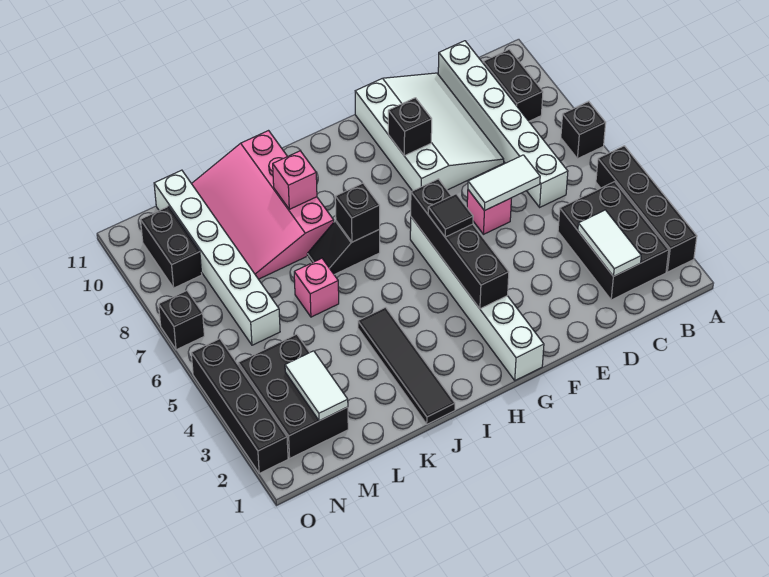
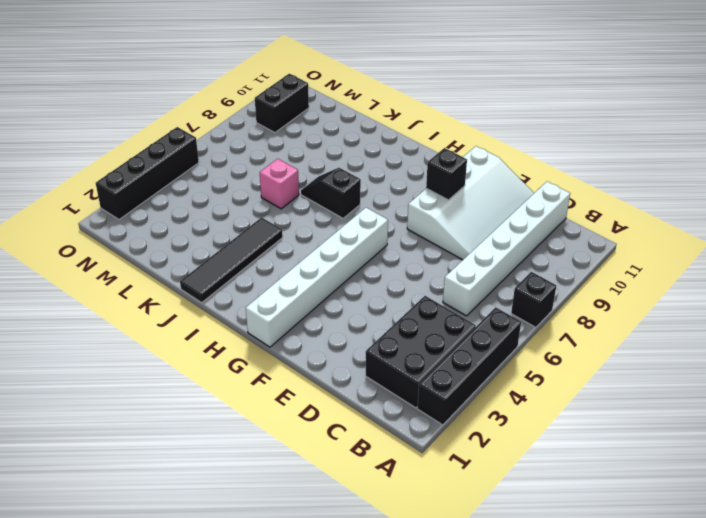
none -> black brick B9:B10 level 1
none -> pink brick E6 level 1
none -> pink slope J8:L11 level 1 top J

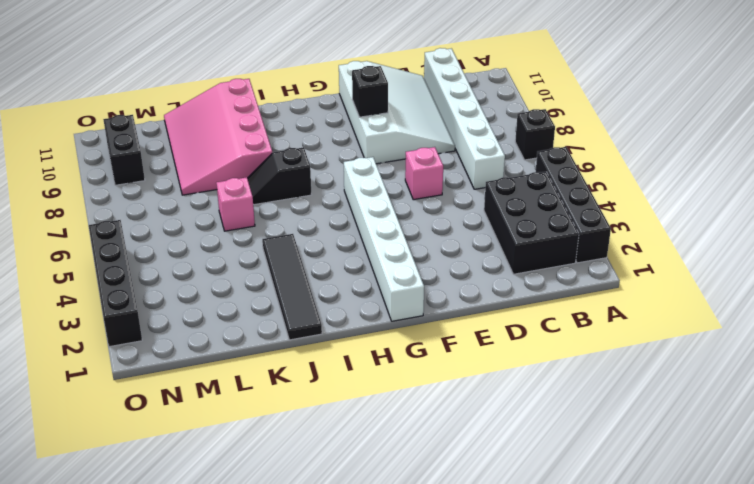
none -> black brick B9:B10 level 1
none -> black brick M2:N4 level 1
none -> white brick M6:M11 level 1

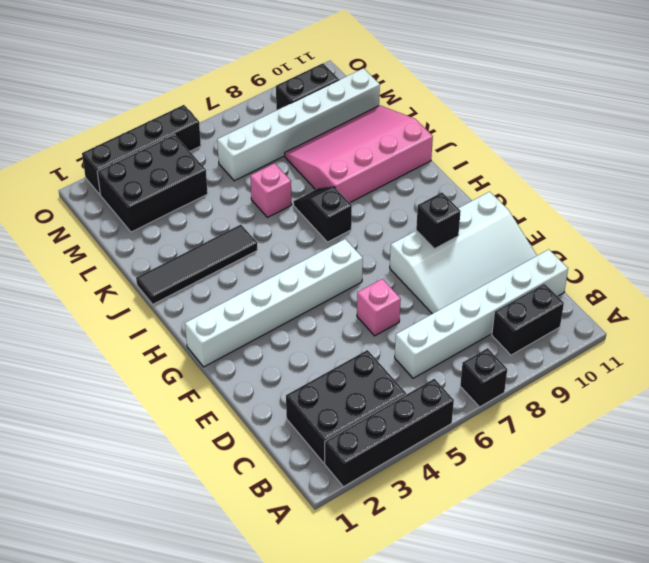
none -> black brick O7 level 1
none -> white tile C2:C3 level 2
none -> white tile D6:E6 level 2

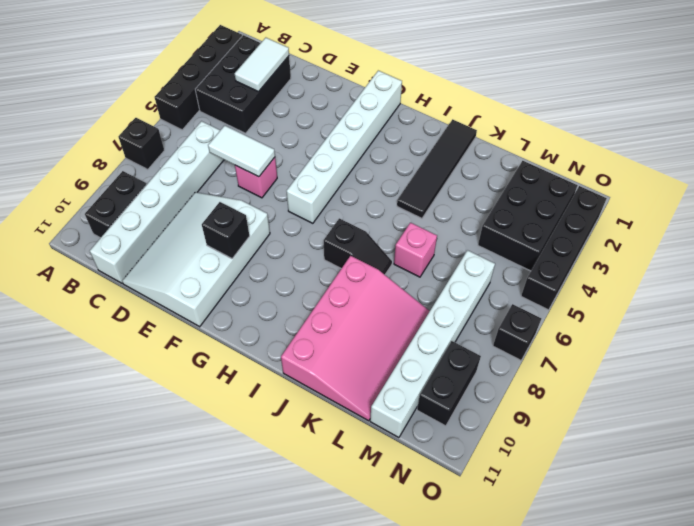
none -> black brick G3:G6 level 2
none -> black brick I7 level 2
none -> pink brick J9 level 2

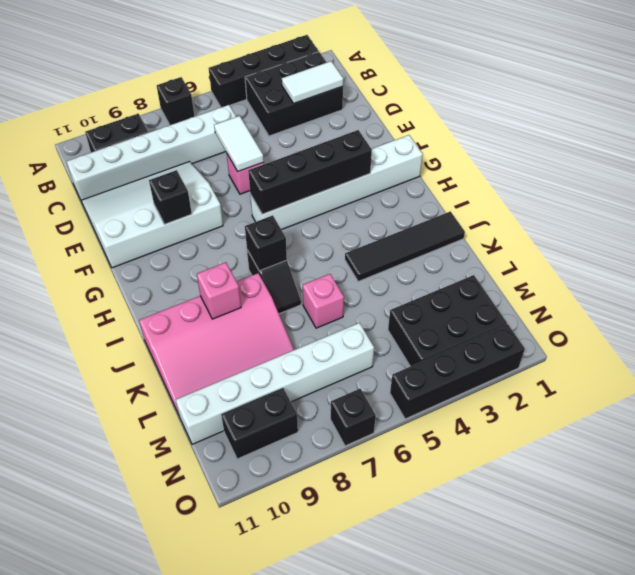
none -> white tile M2:M3 level 2
none -> black tile G5 level 3

